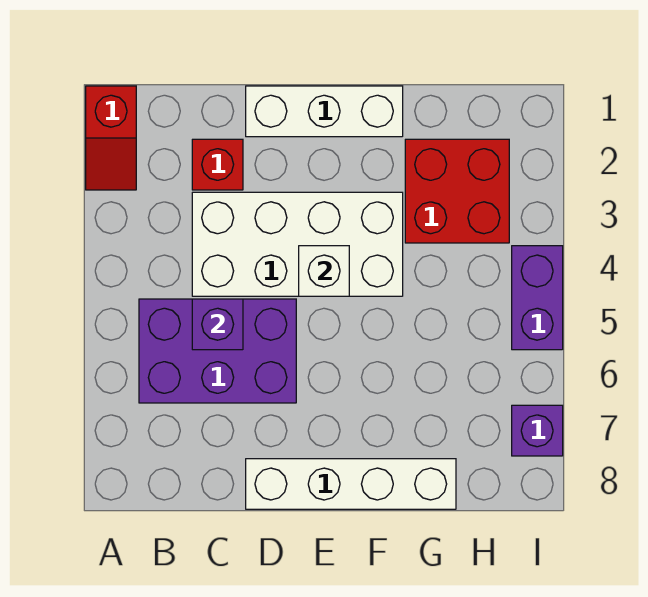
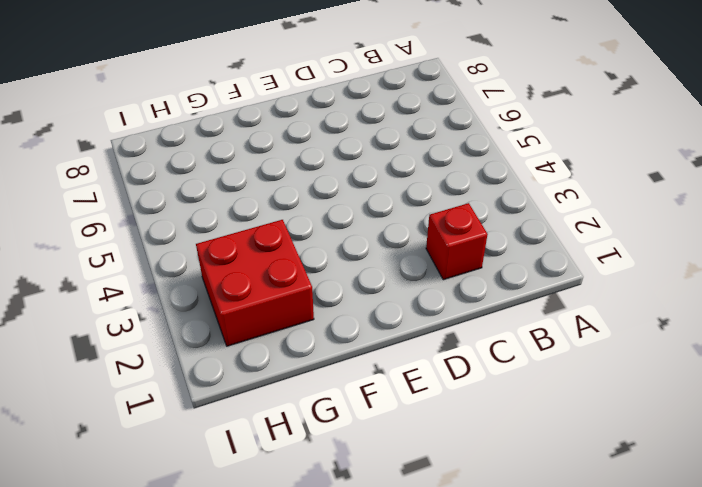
none -> red slope A1:A2 level 1 top 1
none -> purple brick B5:D6 level 1

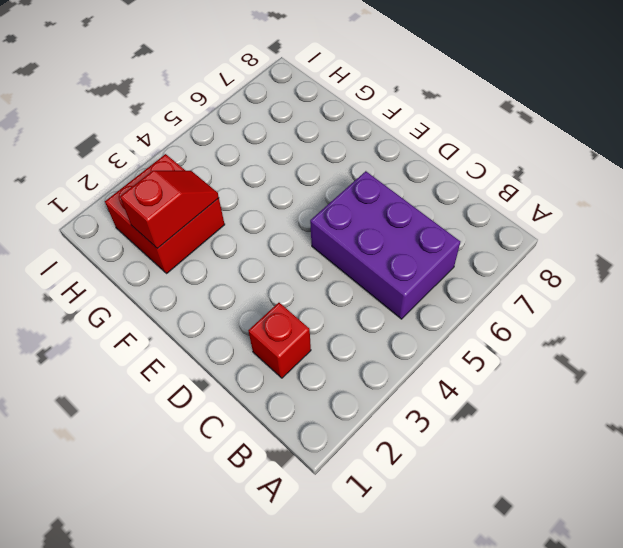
red slope G2:G3 level 2 top 2 -> red slope A1:A2 level 1 top 1
none -> white brick C3:F4 level 1
none -> white brick D1:F1 level 1

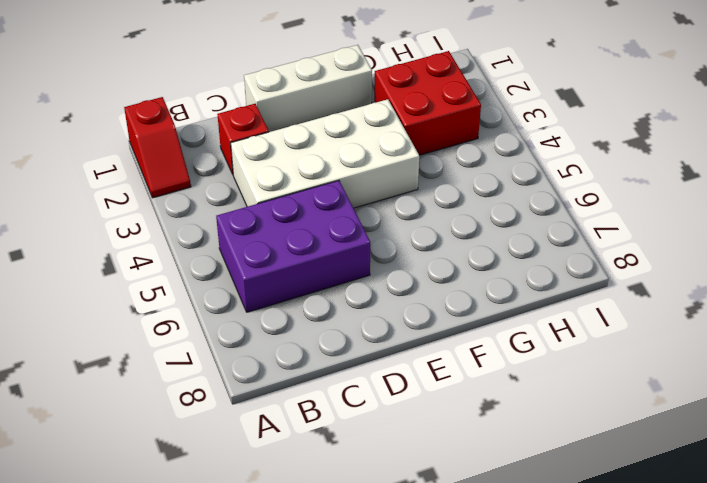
none -> white brick D8:G8 level 1
none -> purple brick I4:I5 level 1

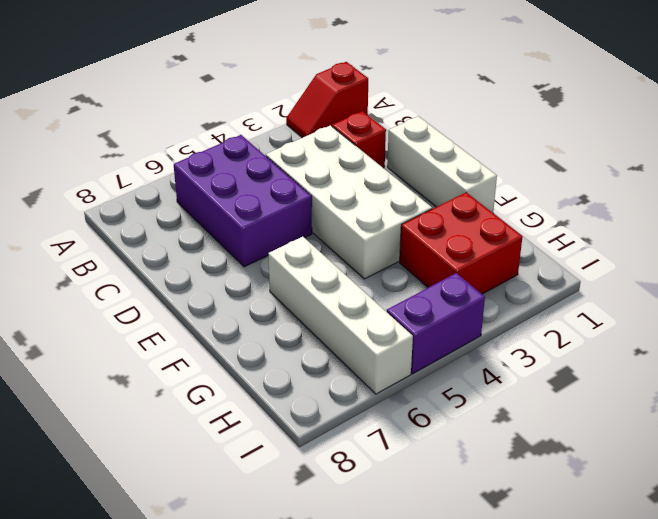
white brick F6:I6 level 1 -> white brick D8:G8 level 1
none -> purple brick I7 level 1
none -> purple brick C5 level 2

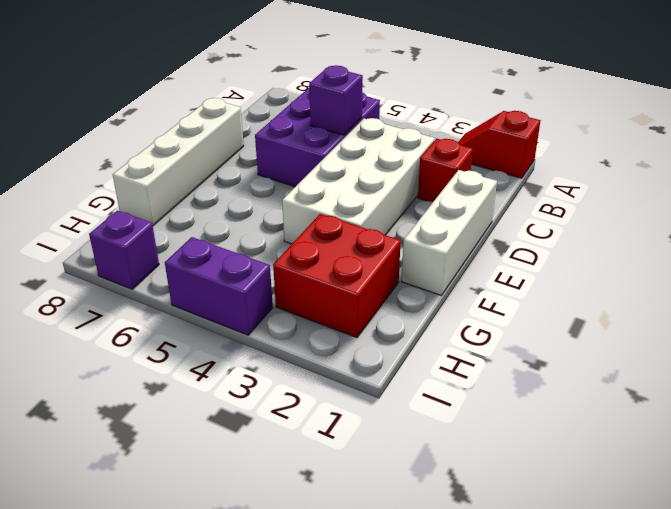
none -> white brick E4 level 2

